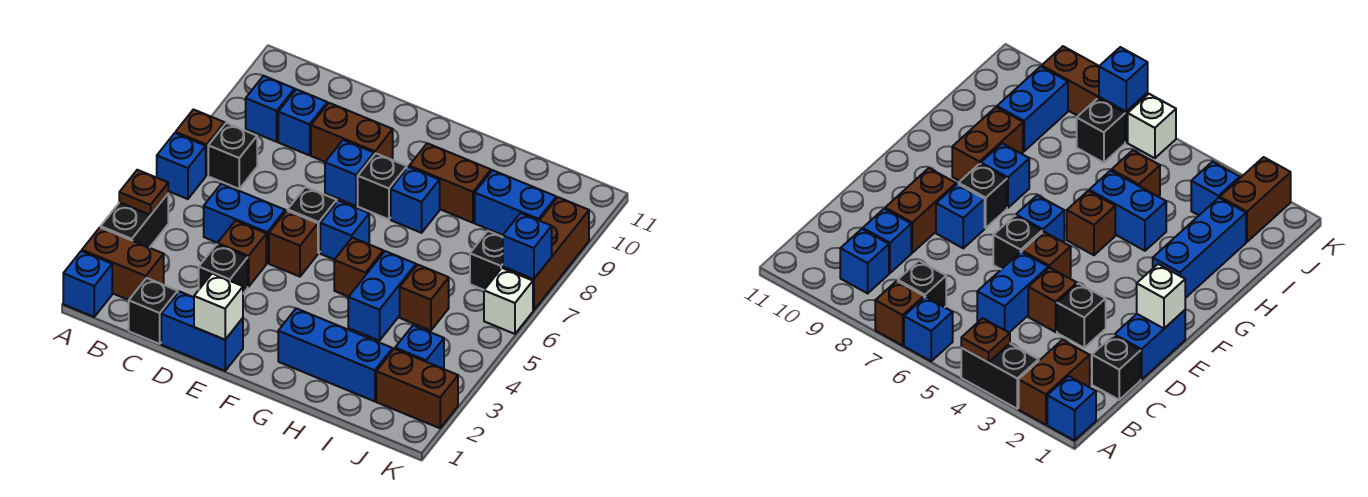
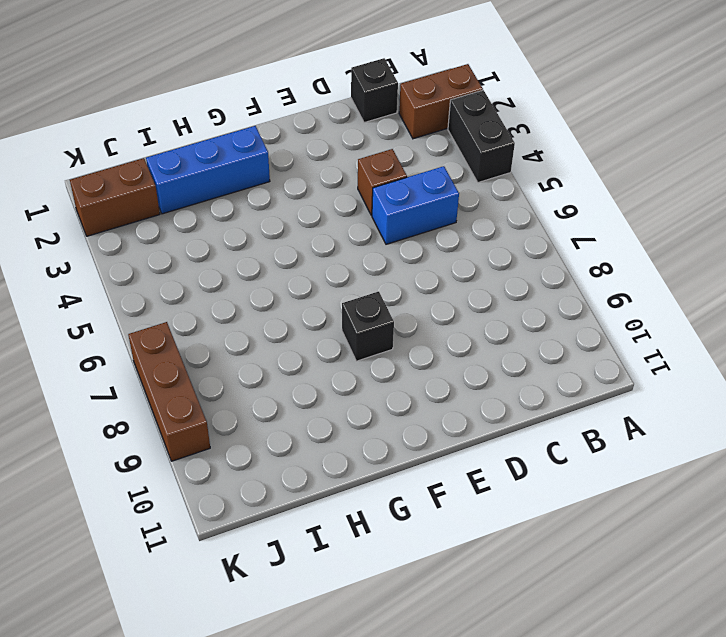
none -> blue brick A1 level 1
none -> blue brick A6 level 1
none -> brown brick A7 level 1
none -> black brick B7 level 1

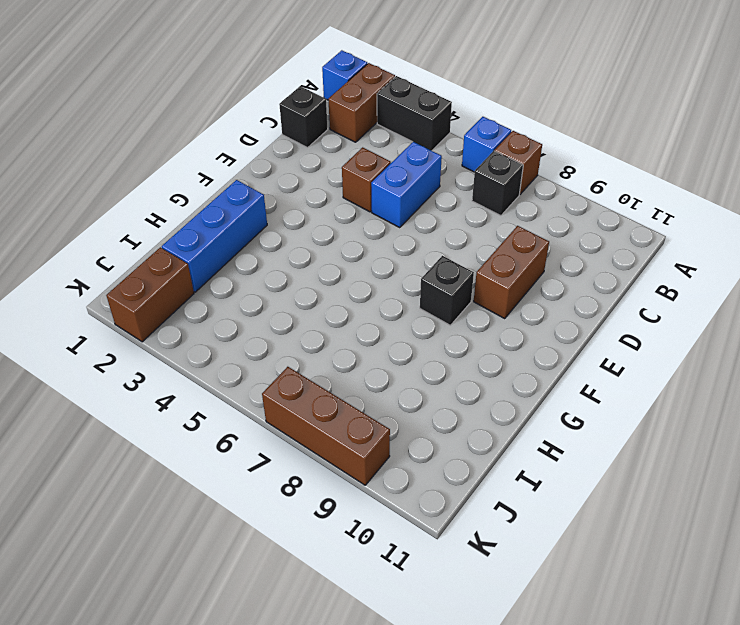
none -> blue brick B9 level 1
none -> blue brick C9 level 1
none -> blue brick D1:E1 level 1
none -> black brick D3 level 1

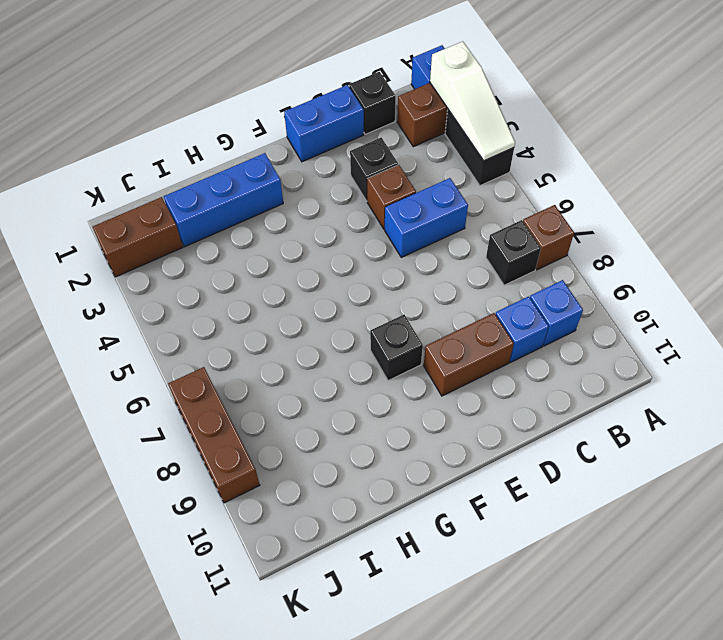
white slope A2:A4 level 2 top 2 -> brown plate A4 level 2
none -> blue brick A6 level 1
none -> brown brick E5 level 1
none -> black brick E6 level 1
none -> blue brick E8 level 1

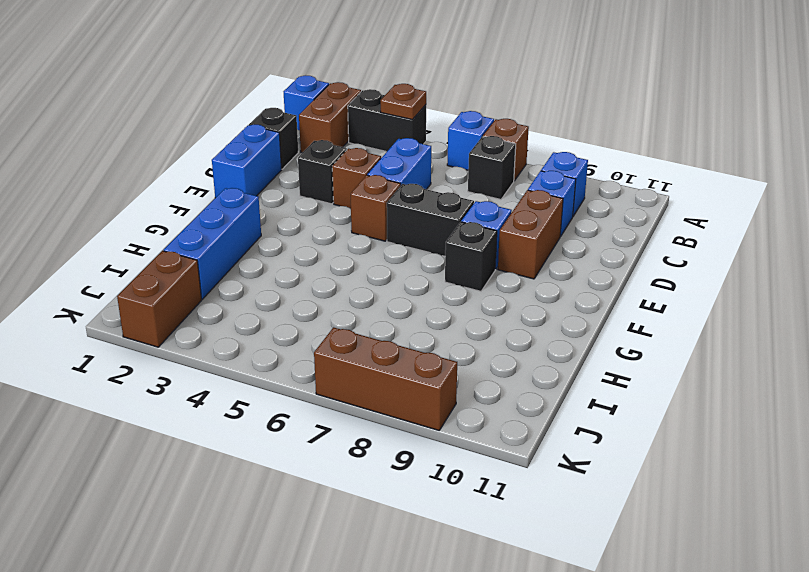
black brick E6:E7 level 1 -> black brick E6 level 1
none -> blue brick F6 level 1
none -> brown brick G5 level 1
none -> blue brick G8 level 1
none -> brown brick G9:H9 level 1

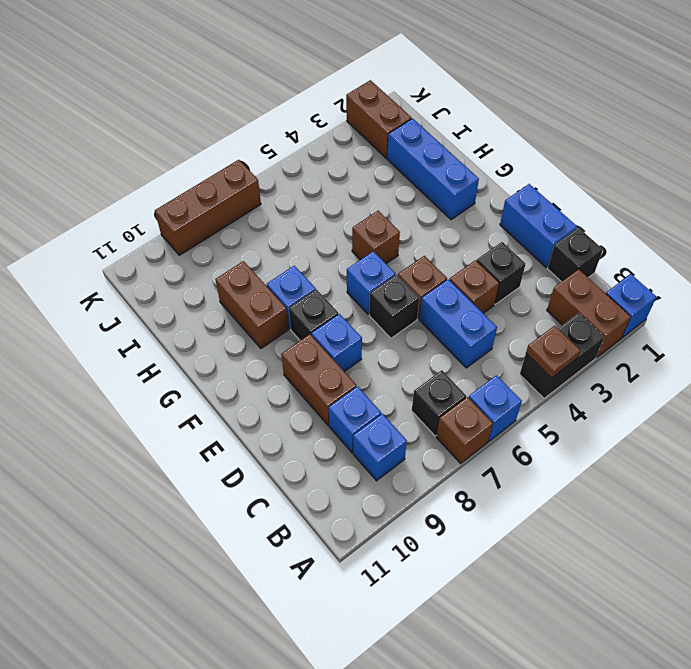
none -> blue brick H4:H5 level 1
none -> brown brick I5 level 1
none -> blue brick I9:J9 level 1
none -> blue brick J3 level 1

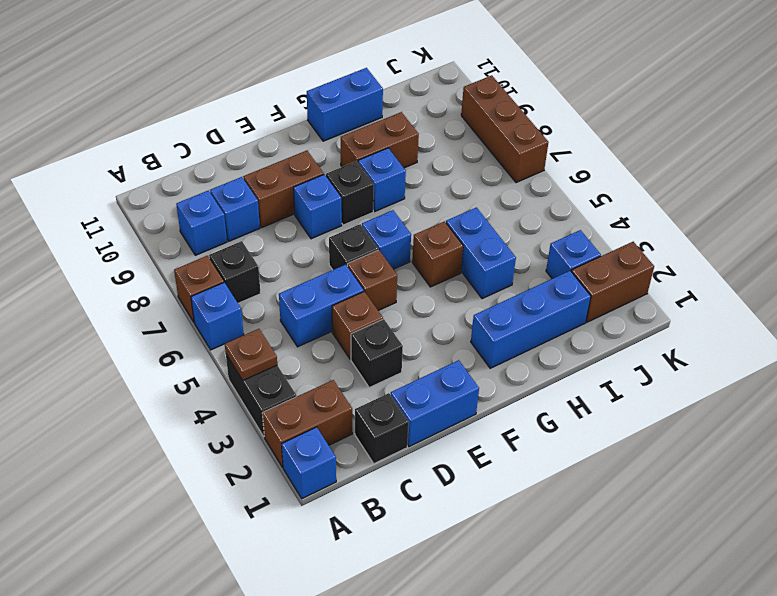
blue brick G11:H11 level 1 -> blue brick I9:J9 level 1
none -> brown brick I5 level 1
none -> black brick J7 level 1
none -> white brick K6 level 1
none -> white brick E1 level 2

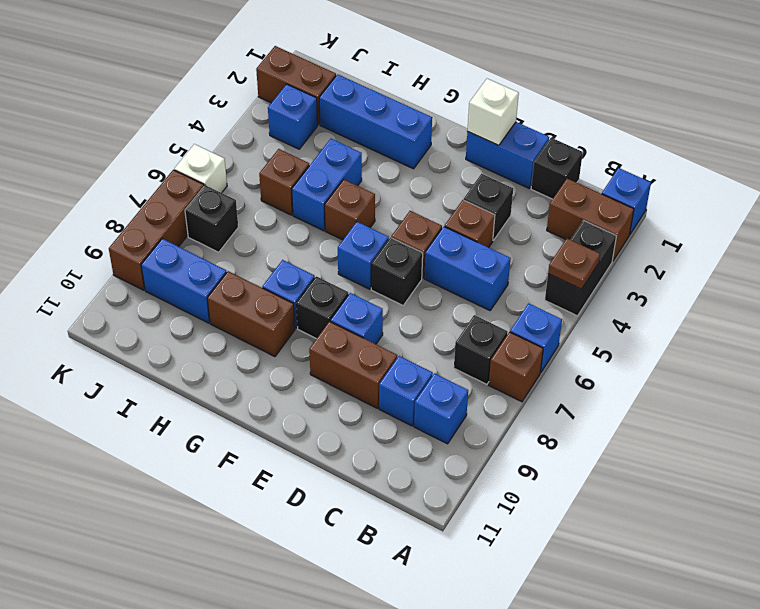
none -> blue brick K7 level 2

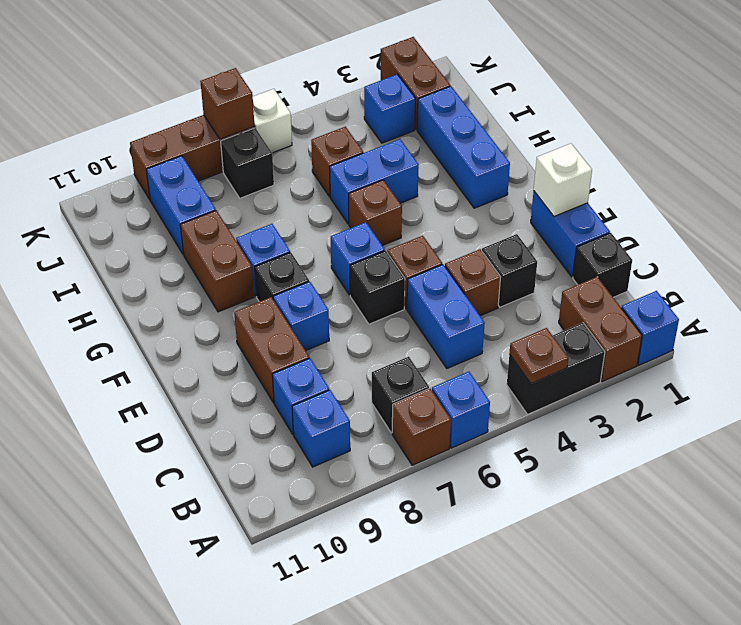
brown brick K7 level 2 -> blue brick K7 level 2

